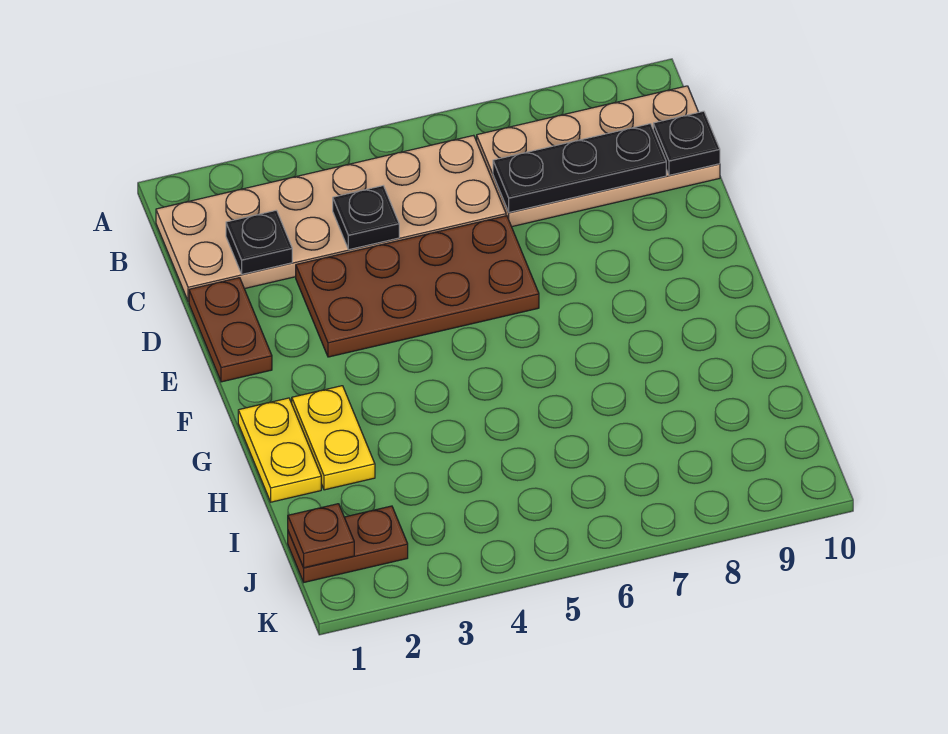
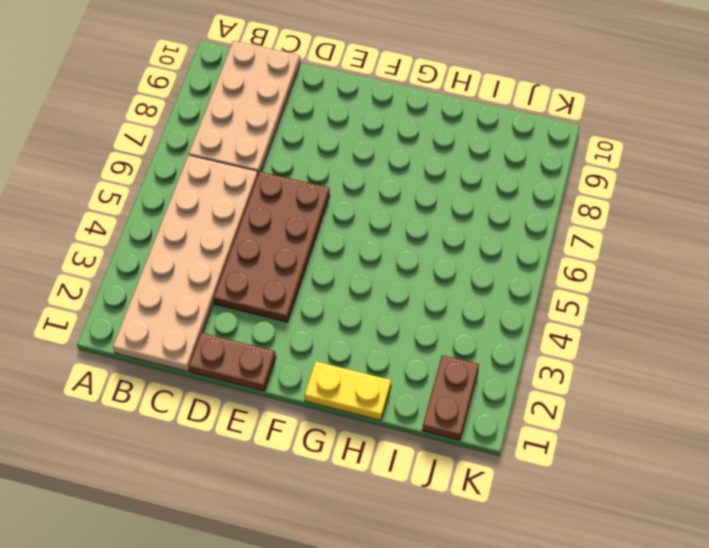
none -> yellow plate G2:H2 level 1
none -> black plate C2 level 2
none -> black plate C4 level 2

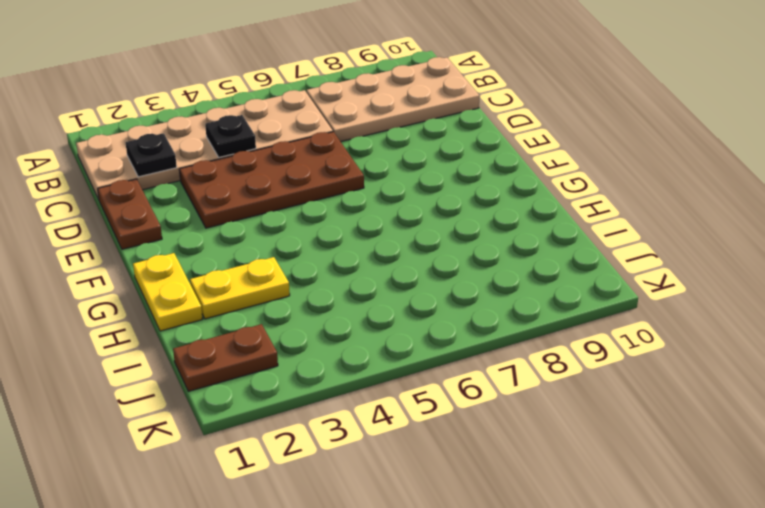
yellow plate H2:H3 level 1 -> yellow plate G2:H2 level 1
none -> black plate C7:C9 level 2
none -> black plate C10 level 2
none -> brown plate J1 level 2

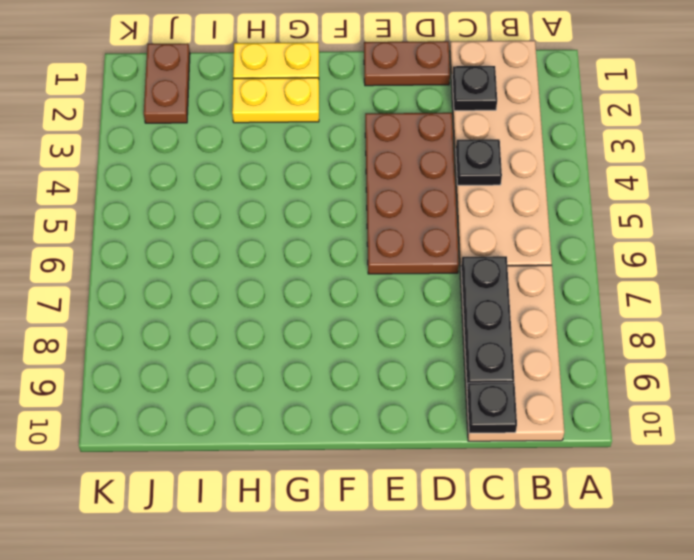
none -> brown plate J1 level 2

